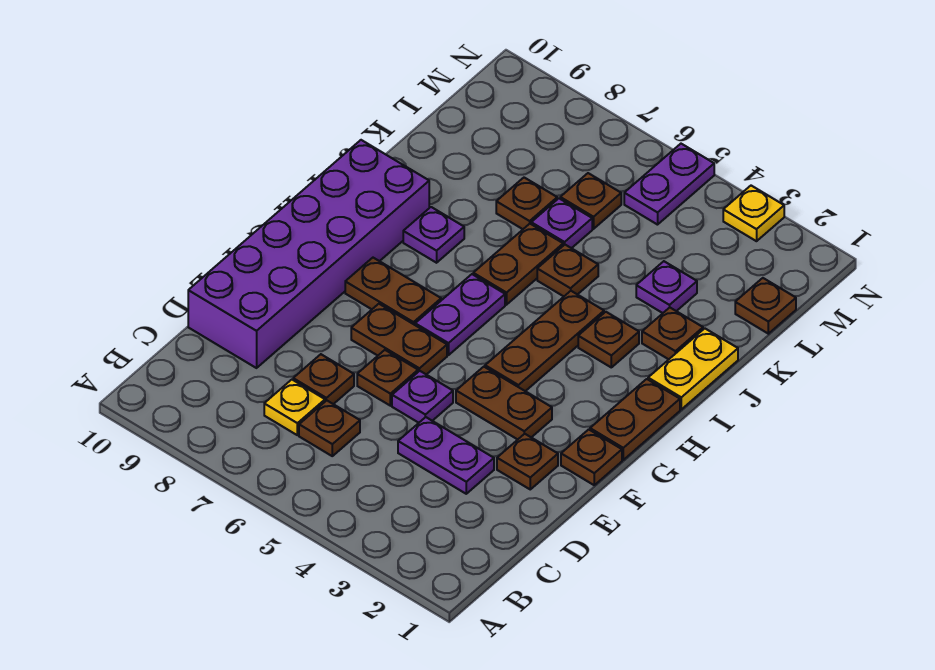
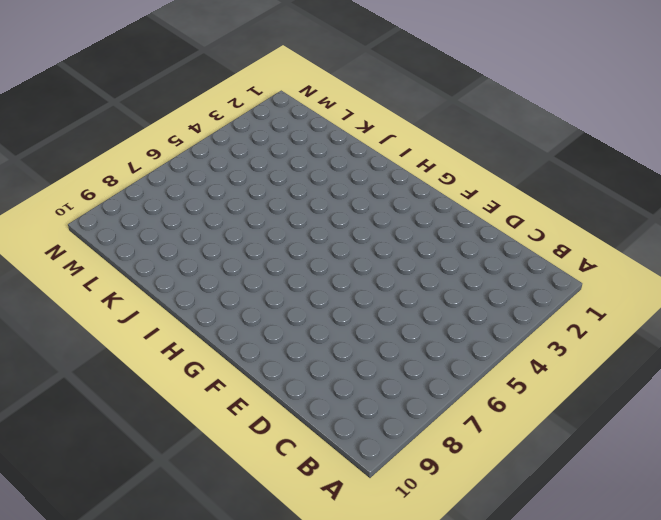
none -> brown plate C6 level 1
none -> yellow plate C7 level 1
none -> purple plate D3:D4 level 1

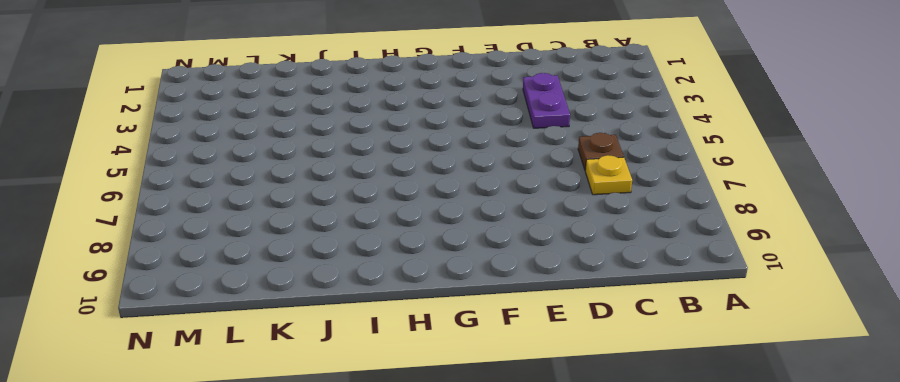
none -> brown plate D7 level 1
none -> purple brick D9:I10 level 1
none -> brown plate E2 level 1

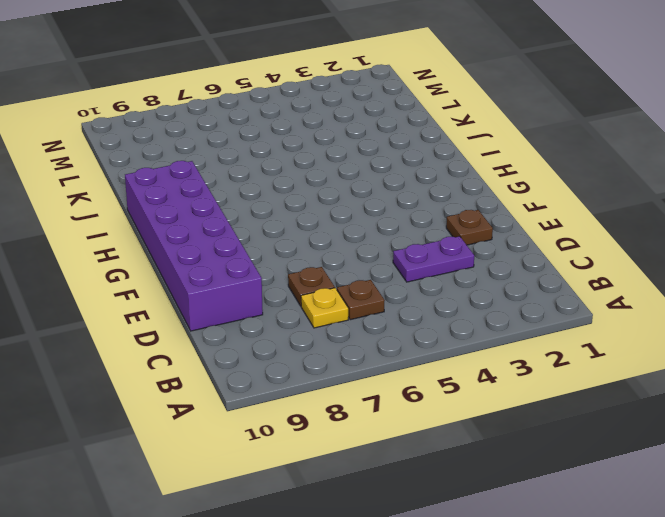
none -> purple plate E5 level 1
none -> brown plate E6 level 1
none -> brown plate F1 level 1

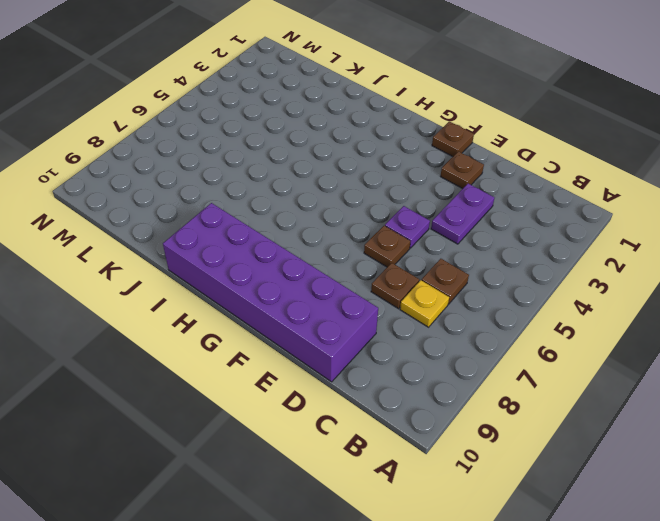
none -> brown plate F3:F4 level 1
none -> brown plate F6:F7 level 1
none -> brown plate G1:H1 level 1

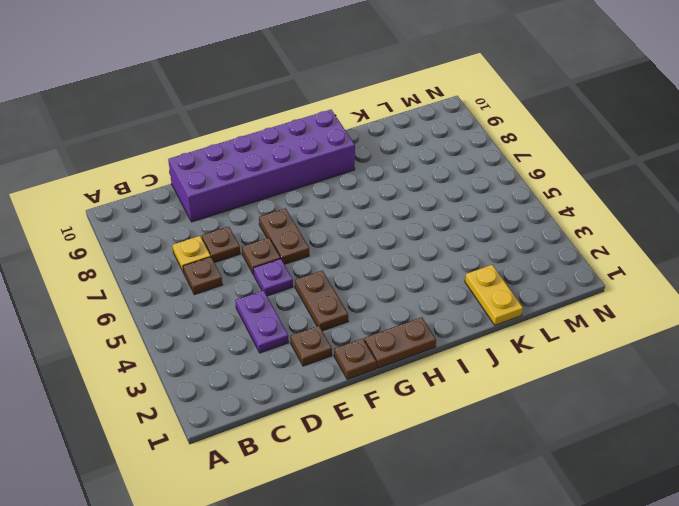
yellow plate K1:K2 level 1 -> yellow plate I1:J1 level 1
none -> brown plate G4:I4 level 1
none -> purple plate G6:H6 level 1
none -> brown plate G7:G8 level 1

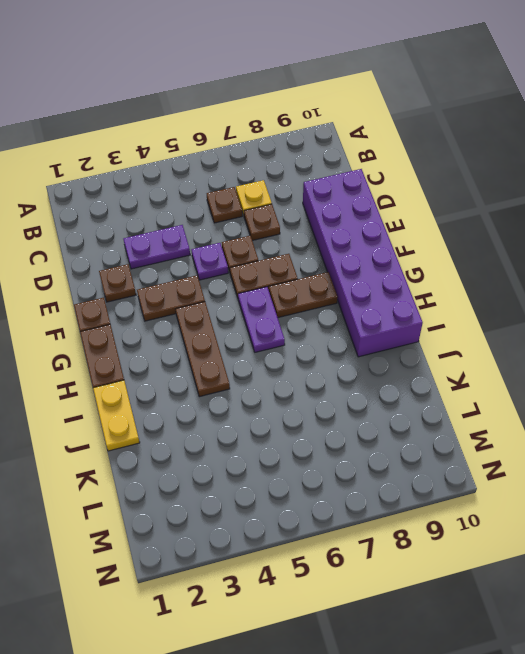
none -> brown plate I3 level 1
none -> brown plate I6:J6 level 1
none -> purple plate I8 level 1

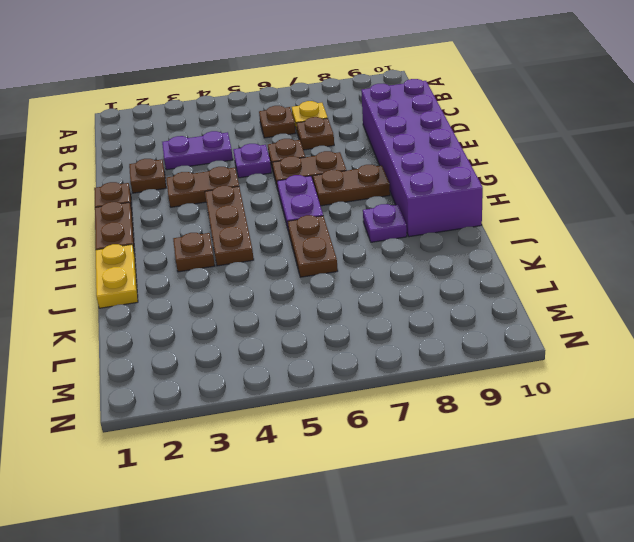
none -> brown plate J2 level 1
none -> brown plate J5 level 1
none -> purple plate K3 level 1

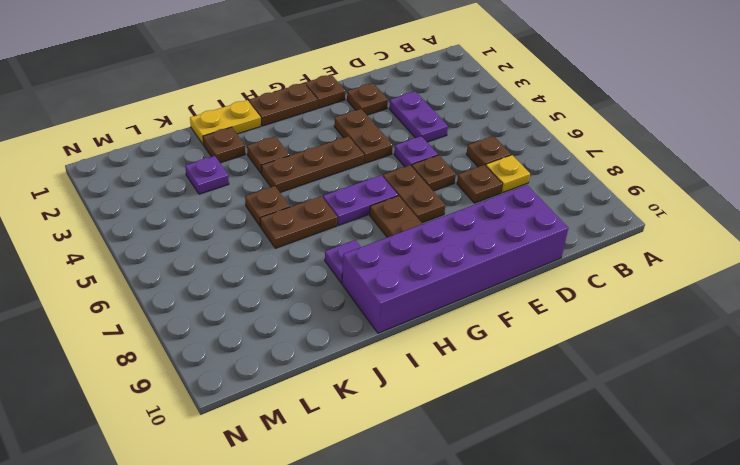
none -> purple plate K6 level 1
none -> brown plate K7 level 1
none -> brown plate L1 level 1

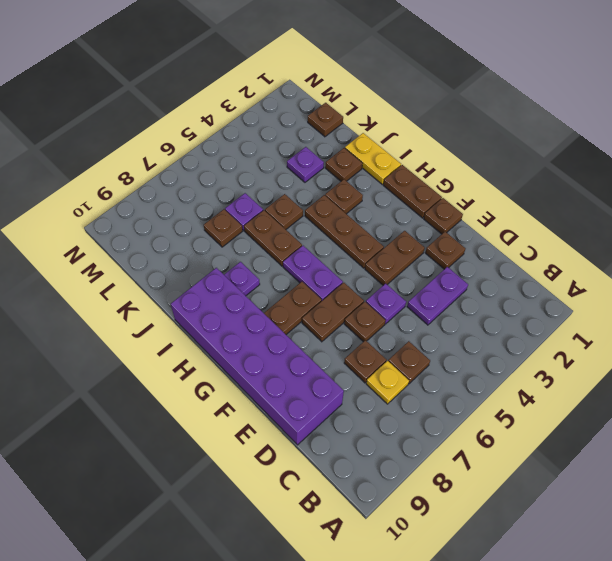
none -> brown plate L6 level 1
none -> purple plate M5:N5 level 1
none -> yellow plate N3 level 1

